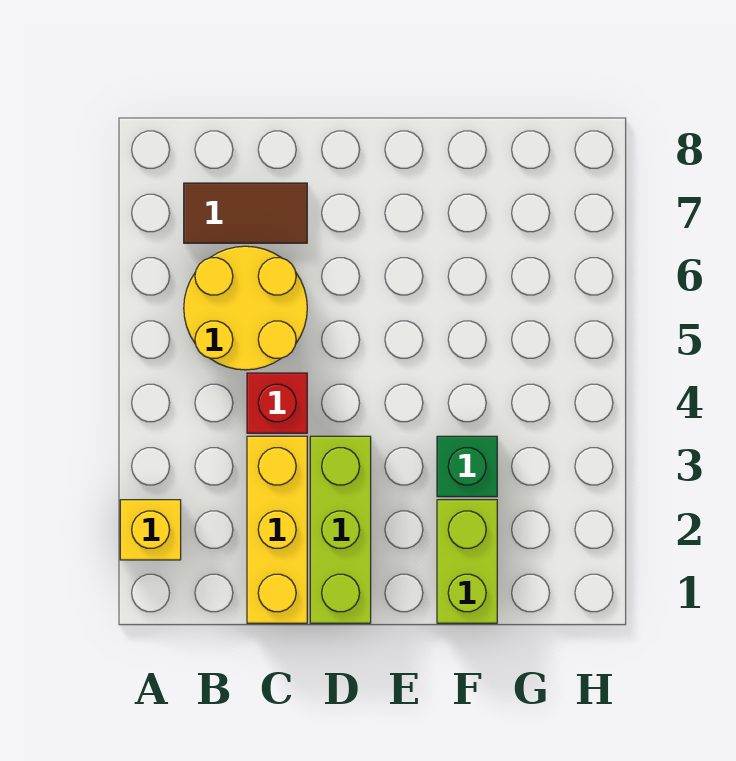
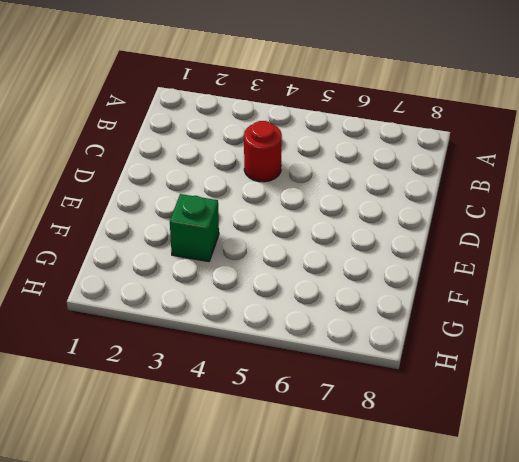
red round brick C4 level 1 -> red brick C4 level 1
none -> yellow brick A2 level 1
none -> yellow round brick B5:C6 level 1

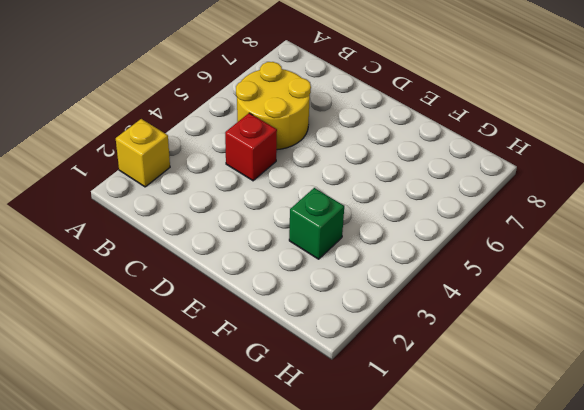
none -> brown tile B7:C7 level 1
none -> yellow brick C1:C3 level 1

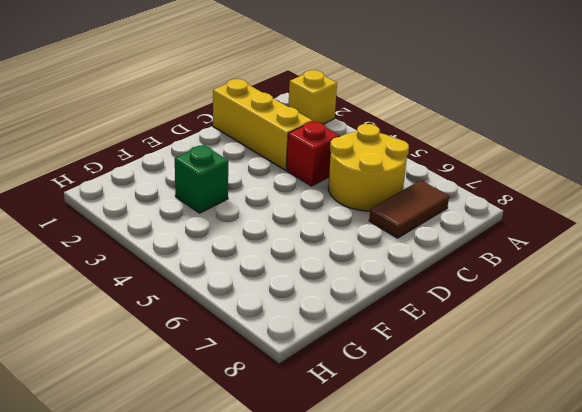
none -> lime brick D1:D3 level 1
none -> lime brick F1:F2 level 1

